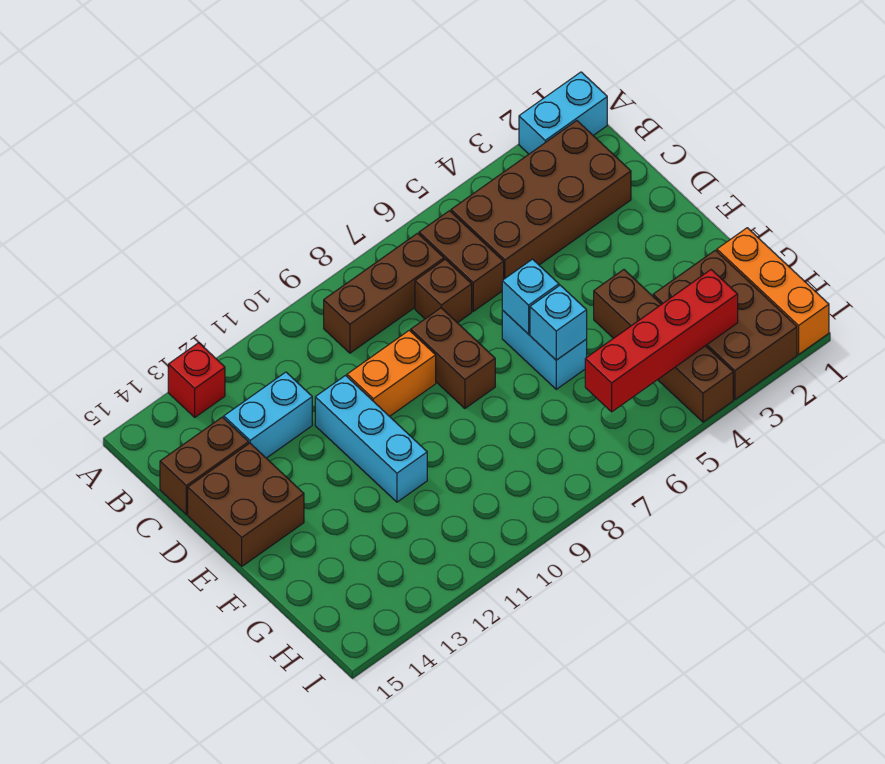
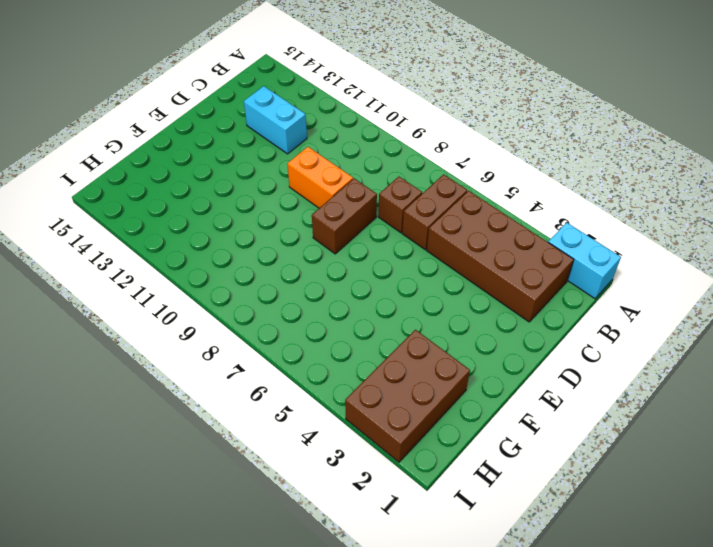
none -> red brick A13 level 1
none -> brown brick B7:B9 level 1
none -> brown brick C14:C15 level 1

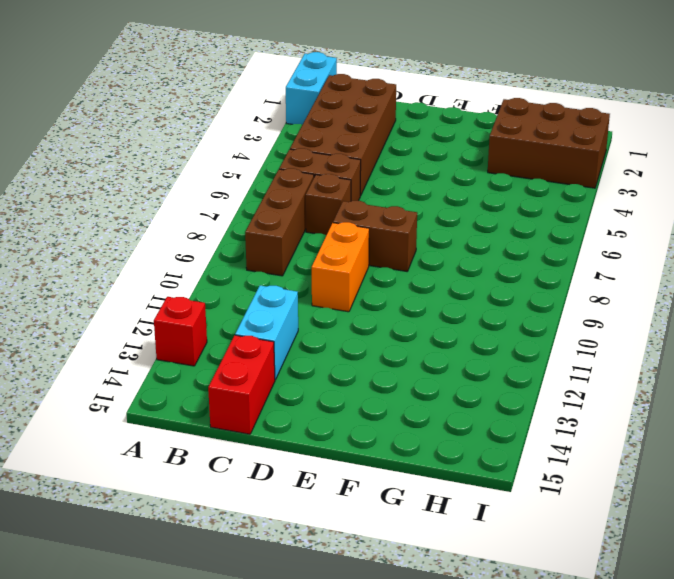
red brick C14:C15 level 1 -> brown brick C14:C15 level 1
none -> cyan brick D11:F11 level 1
none -> brown brick D14:E15 level 1
none -> cyan brick E6:F6 level 1

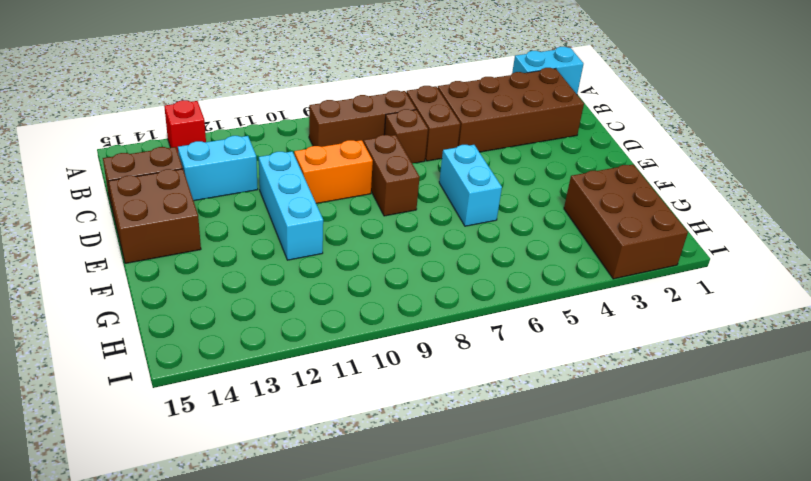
none -> brown brick F4:I4 level 1
none -> orange brick G1:I1 level 1
none -> cyan brick E6 level 2

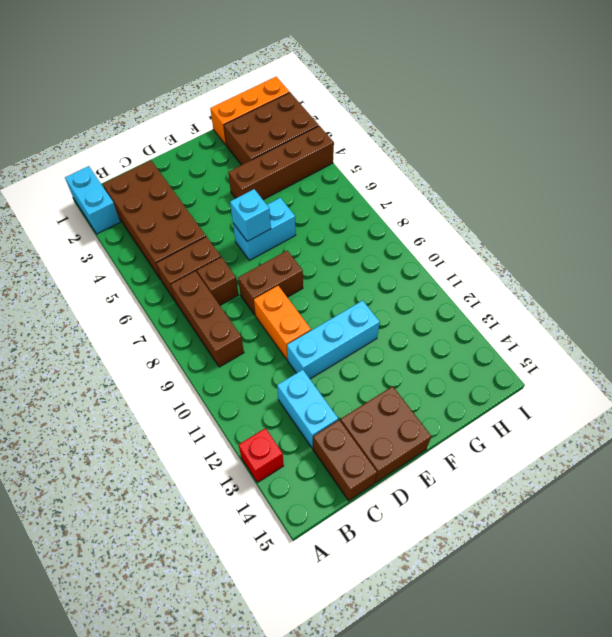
none -> cyan brick F6 level 2
none -> red brick H3:H6 level 2

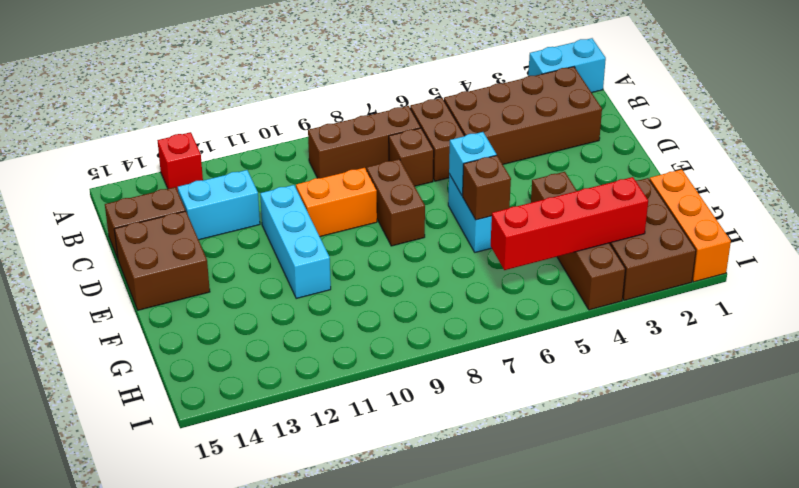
brown brick F6 level 2 -> cyan brick F6 level 2

